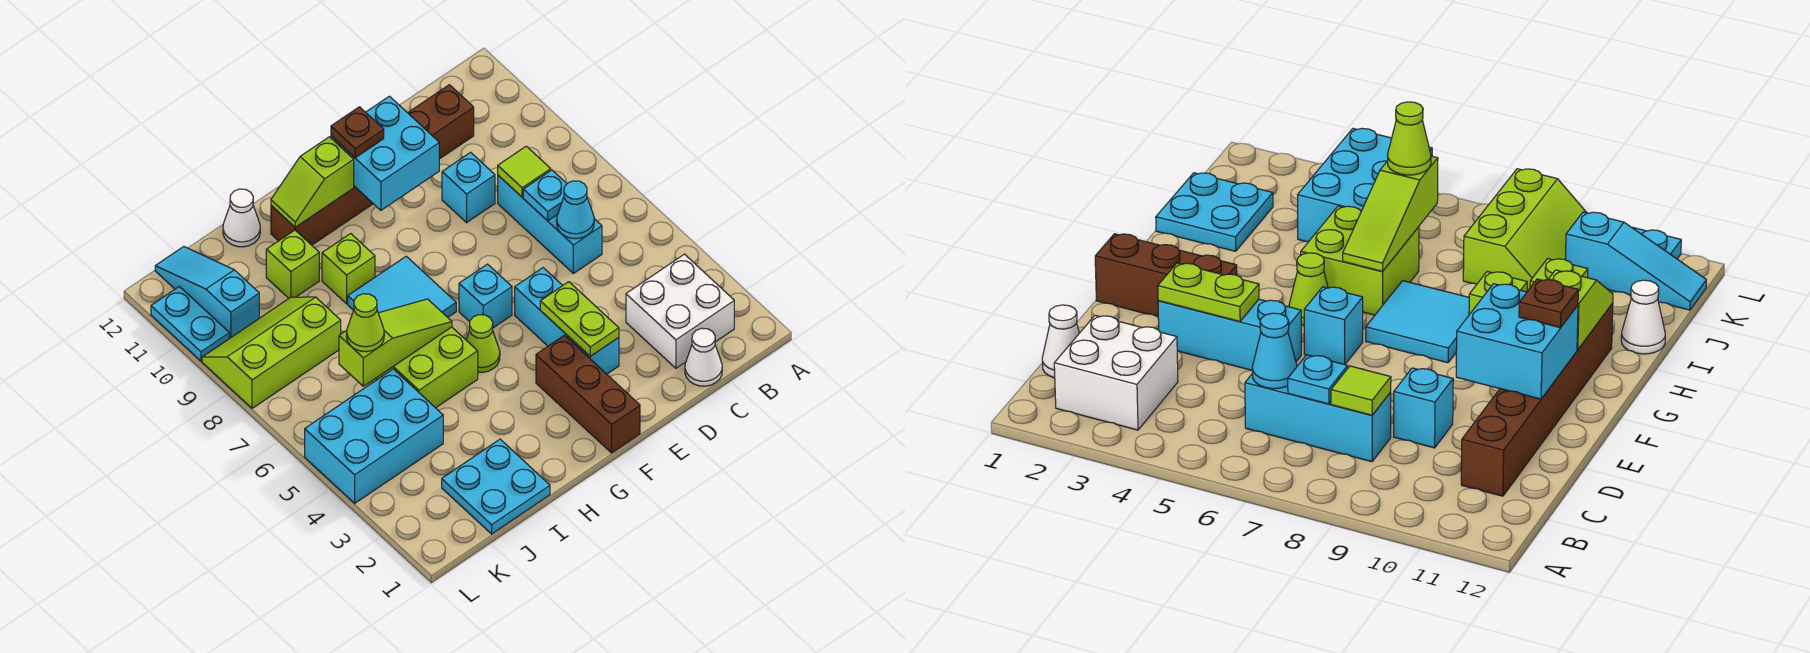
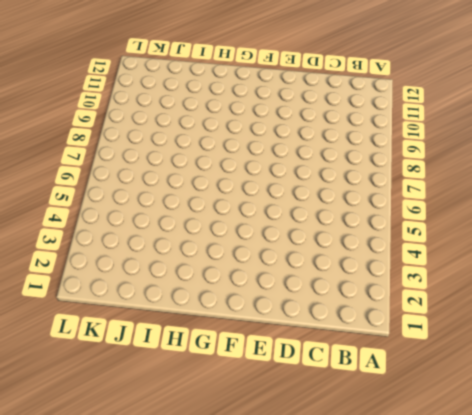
none -> white brick B2:C3 level 1
none -> white cone C1 level 1
none -> cyan brick C6:C8 level 1

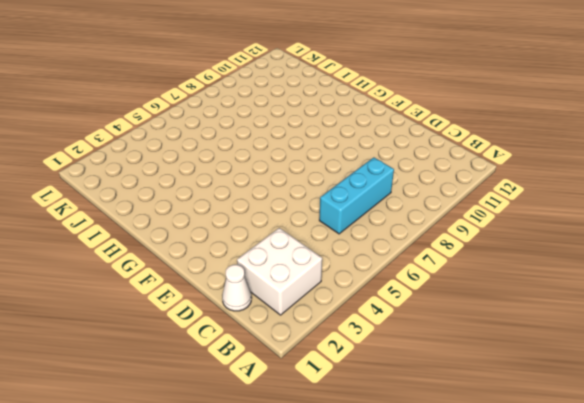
none -> brown brick C11:H11 level 1
none -> cyan brick D9 level 1
none -> cyan brick E3:E5 level 1

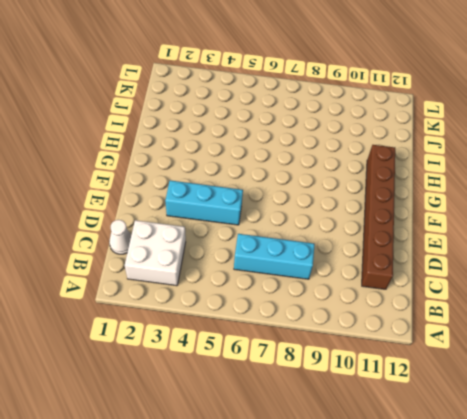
none -> cyan brick D9 level 1
none -> brown brick F1:F3 level 1
none -> cyan brick F6 level 1

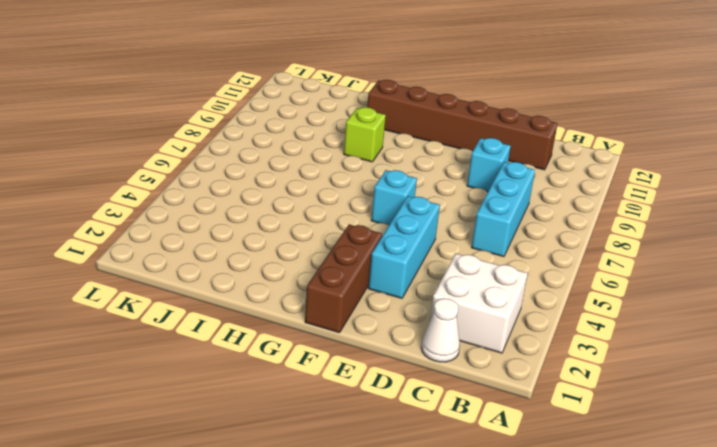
none -> lime cone G5 level 1
none -> cyan tile G7:H8 level 1
none -> lime brick H5:I6 level 1

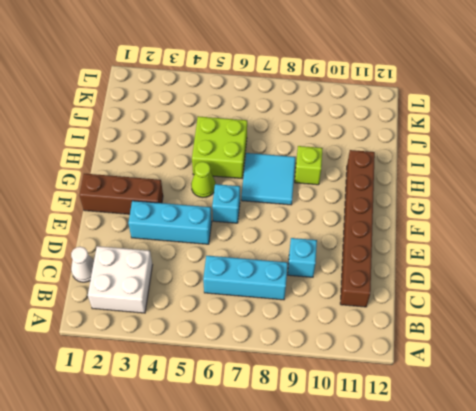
none -> cyan plate I1:J2 level 1
none -> lime brick I10 level 1
none -> white cone I12 level 1

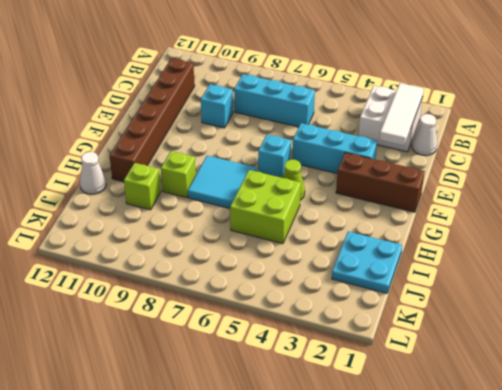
white tile B2:D2 level 2 -> none
none -> cyan brick J4:L5 level 1
none -> lime slope J8:L9 level 1 top 8
none -> cyan slope K10:K12 level 1 top 10

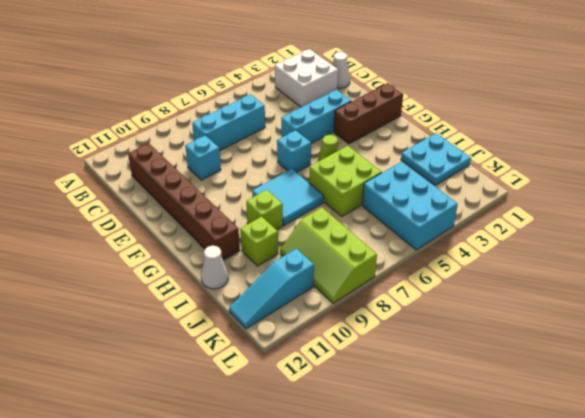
none -> cyan plate L10:L11 level 1
none -> cyan cone C6 level 2
none -> cyan plate C7 level 2

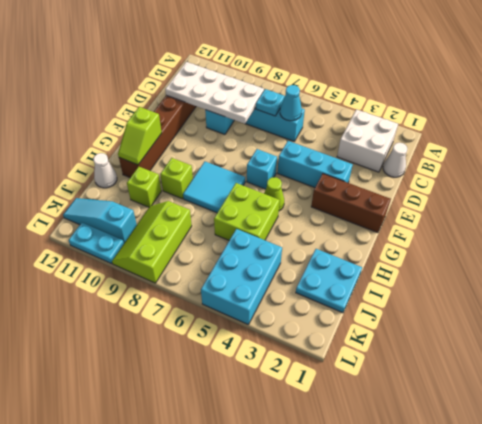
white plate C8:D11 level 2 -> lime tile C8 level 2
none -> lime plate E3:E4 level 2
none -> cyan brick E10:F11 level 2
none -> lime slope H6:J6 level 2 top J

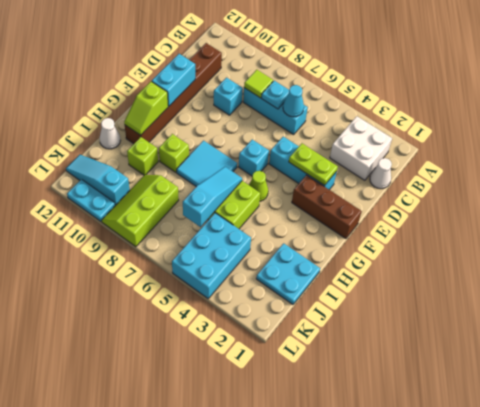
cyan brick E11:F11 level 2 -> cyan brick E10:F11 level 2
cyan slope H6:J6 level 2 top J -> lime slope H6:J6 level 2 top J
none -> brown plate F11 level 3
none -> lime cone J6 level 3

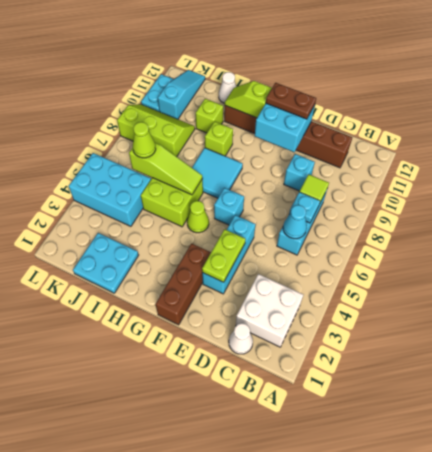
brown plate E11:F11 level 3 -> brown plate F11 level 3

